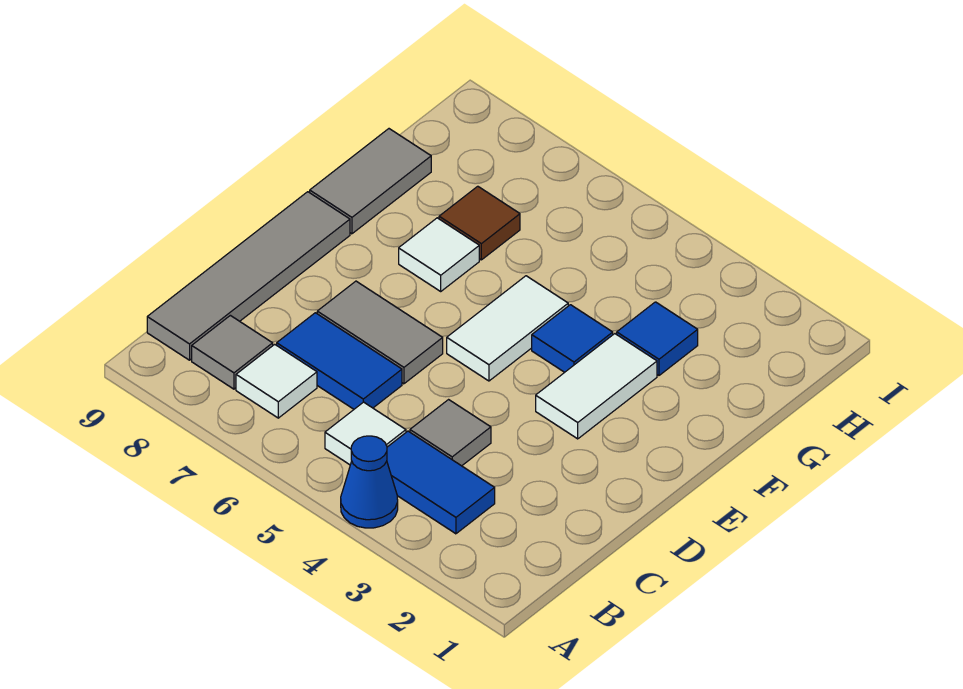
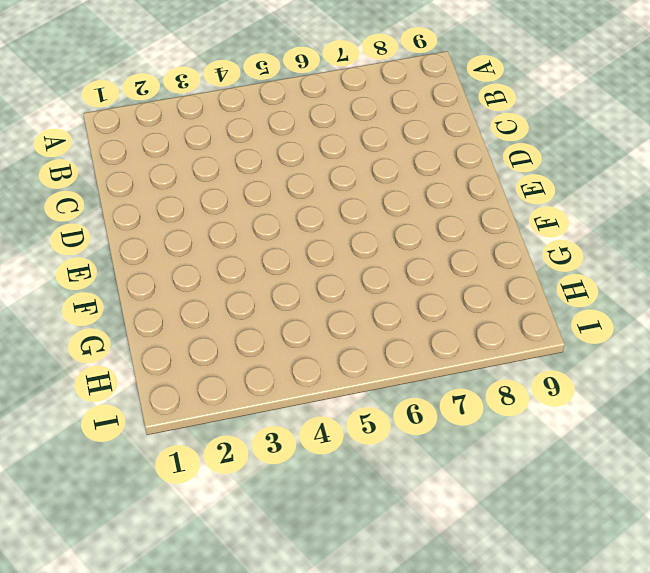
none -> blue cone A4 level 1
none -> blue tile B3:B4 level 1
none -> white tile B5 level 1

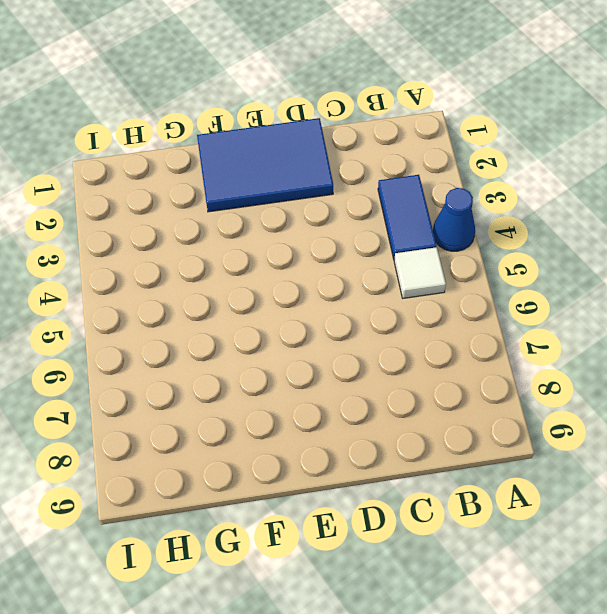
blue tile D1:F2 level 1 -> none
none -> white tile B7 level 1
none -> grey tile B8 level 1
none -> grey tile B9:E9 level 1

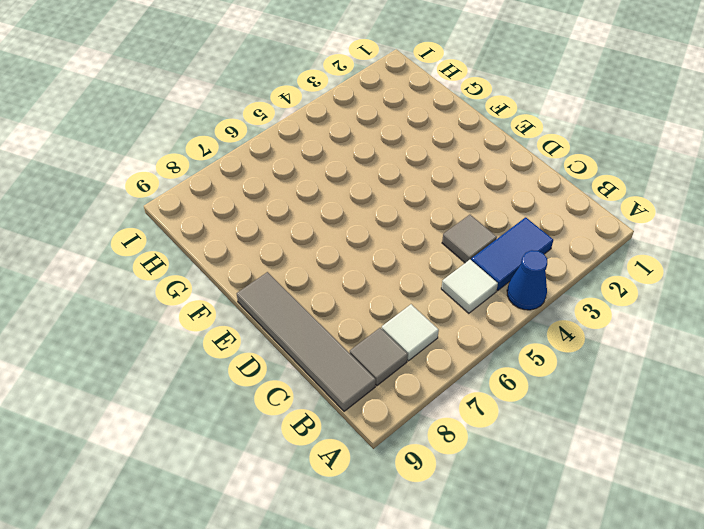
none -> blue tile C6:C7 level 1
none -> grey tile D6:D7 level 1
none -> white tile E3:F3 level 1

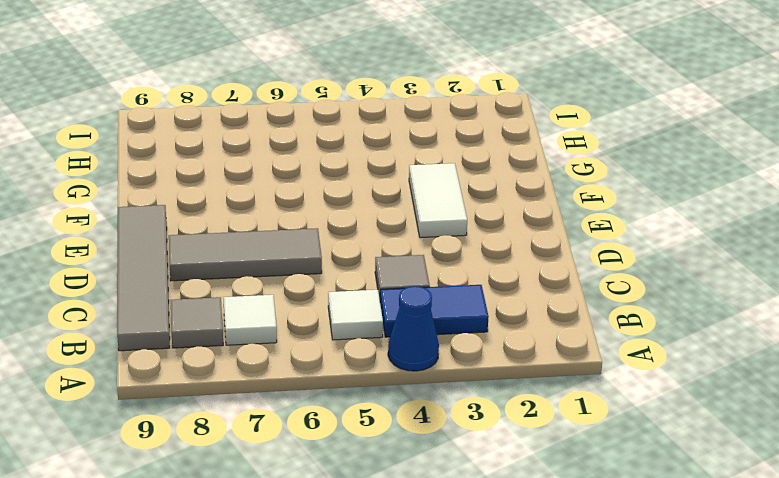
grey tile D6:D8 level 1 -> grey tile D6:D7 level 1
none -> blue tile C6:C7 level 1
none -> white tile E5:F5 level 1
none -> blue tile F4 level 1

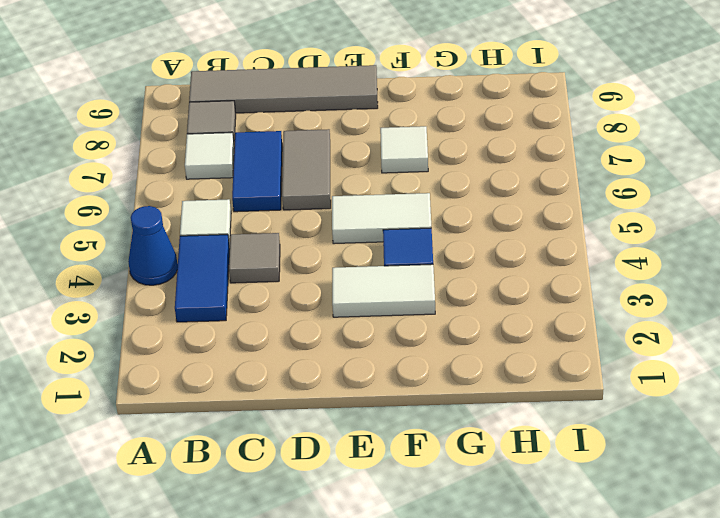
none -> grey tile F9:G9 level 1
none -> blue tile G3 level 1
none -> brown tile G7 level 1

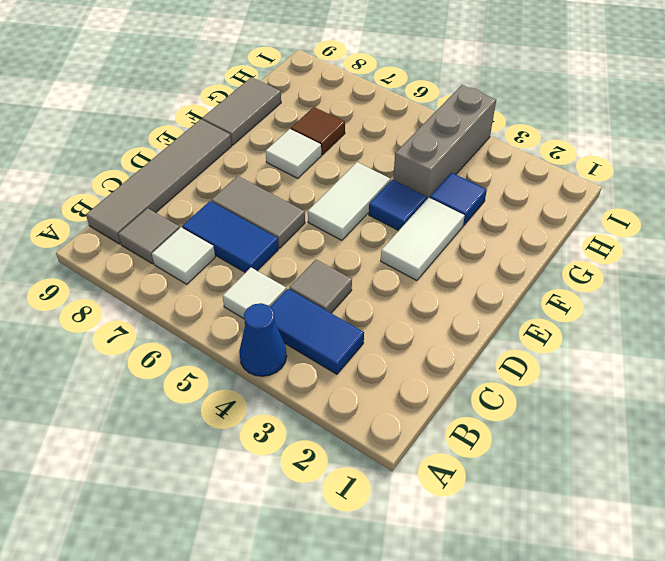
grey brick G4:I4 level 1 -> none

